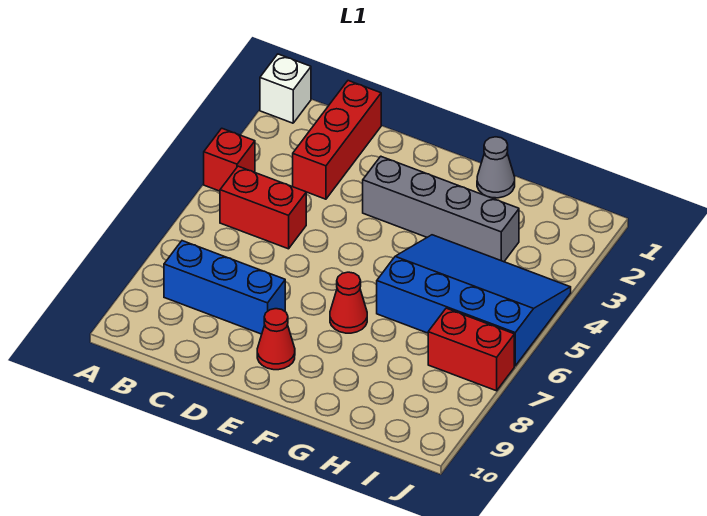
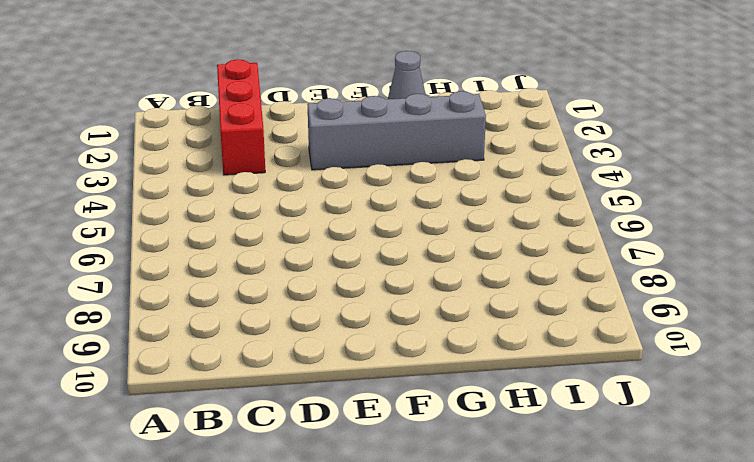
none -> white brick A1 level 1
none -> red brick A4 level 1

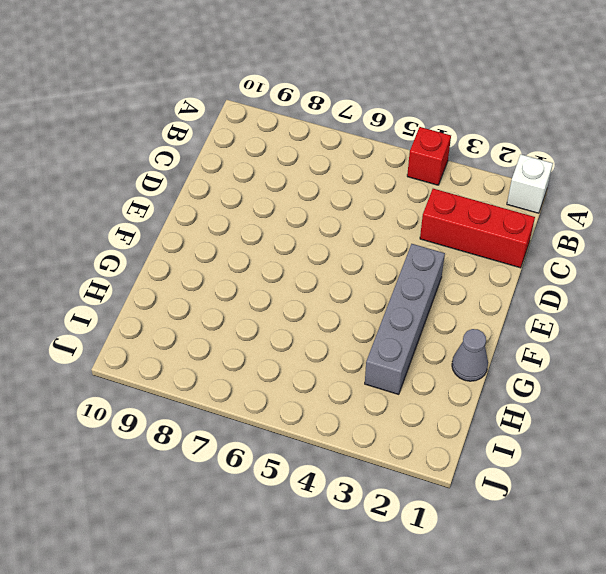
none -> red brick B5:C5 level 1
none -> blue brick B8:D8 level 1

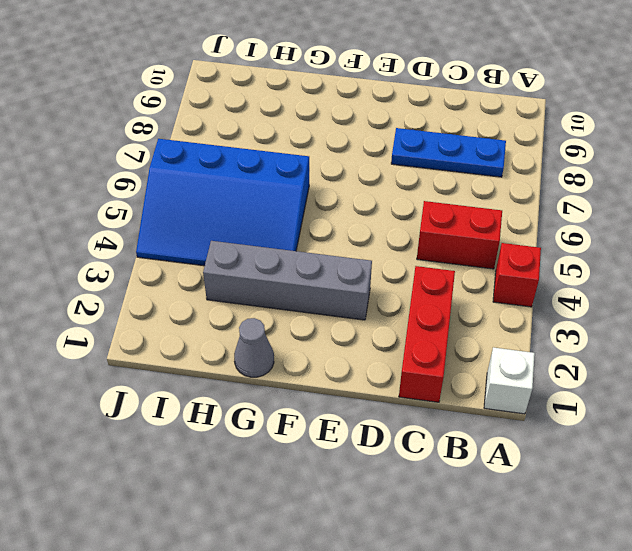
blue plate B8:D8 level 1 -> blue brick B8:D8 level 1
none -> red cone E9 level 1
none -> red cone F7 level 1

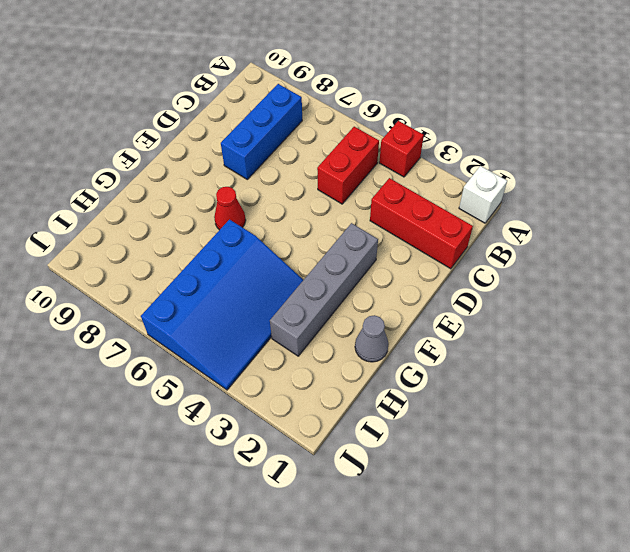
none -> red cone E9 level 1
none -> red brick I7:J7 level 1

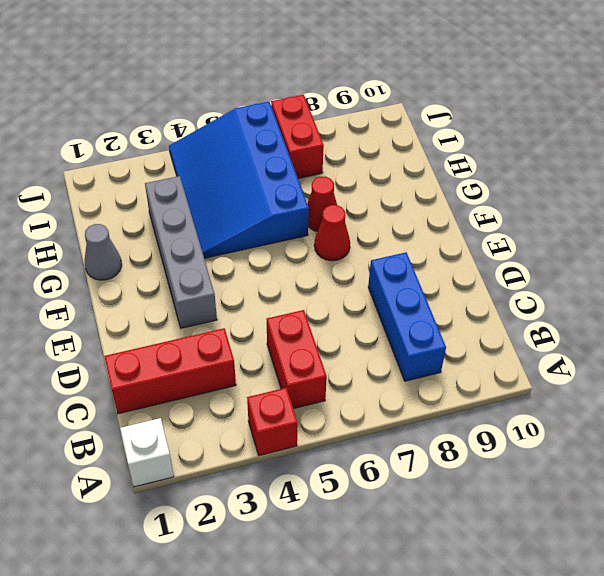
red cone G7 level 1 -> red cone E9 level 1

